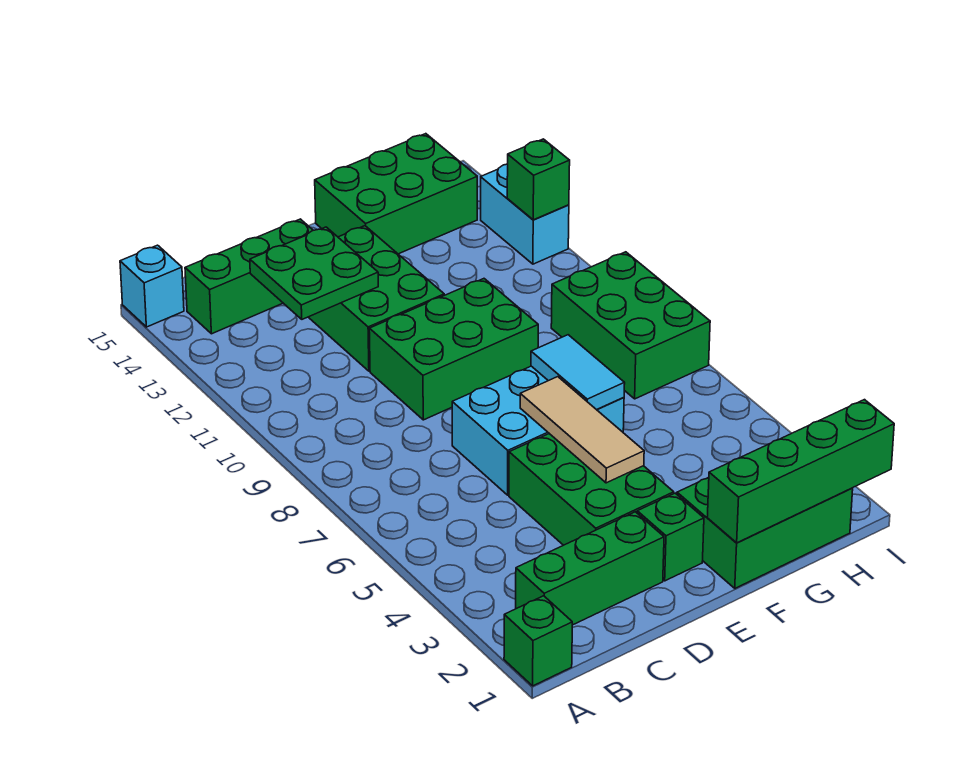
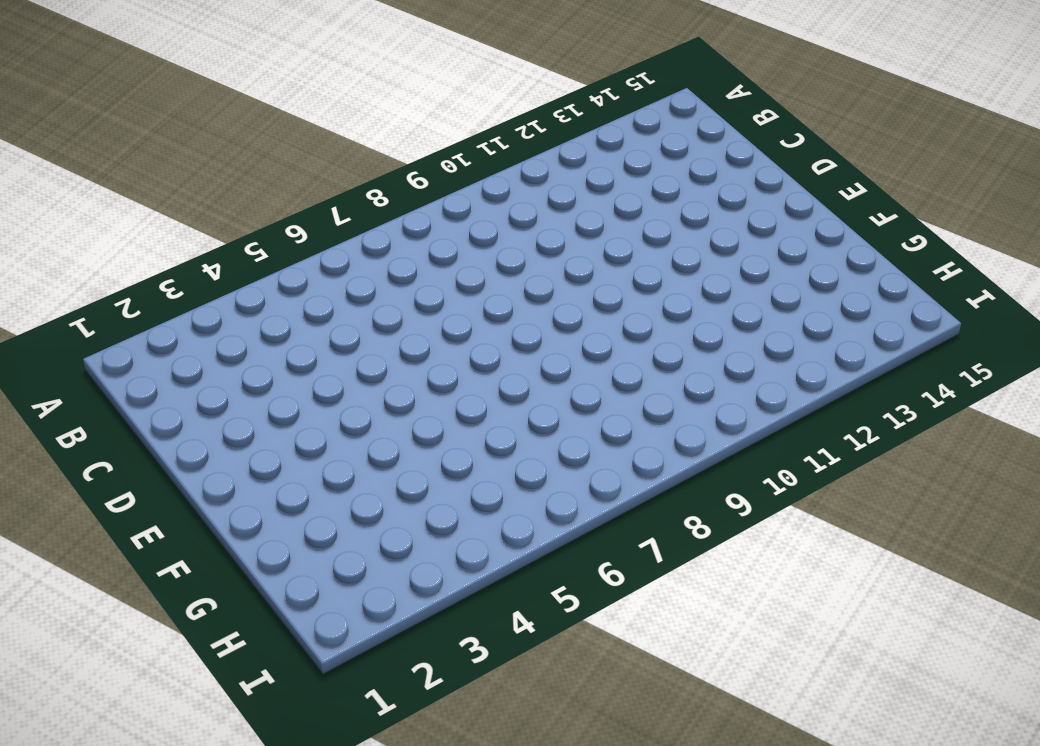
none -> green brick A1 level 1
none -> cyan brick A15 level 1
none -> green brick B2:D2 level 1

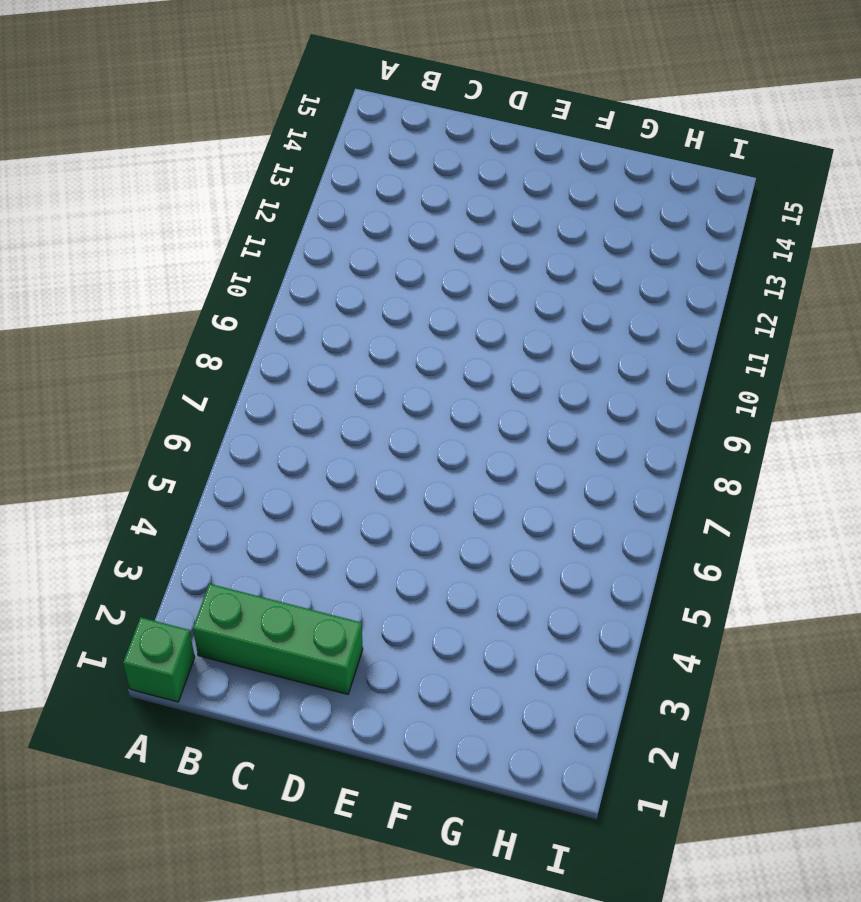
none -> cyan brick A15 level 1
none -> green brick B14:D14 level 1
none -> green brick D3:E5 level 1

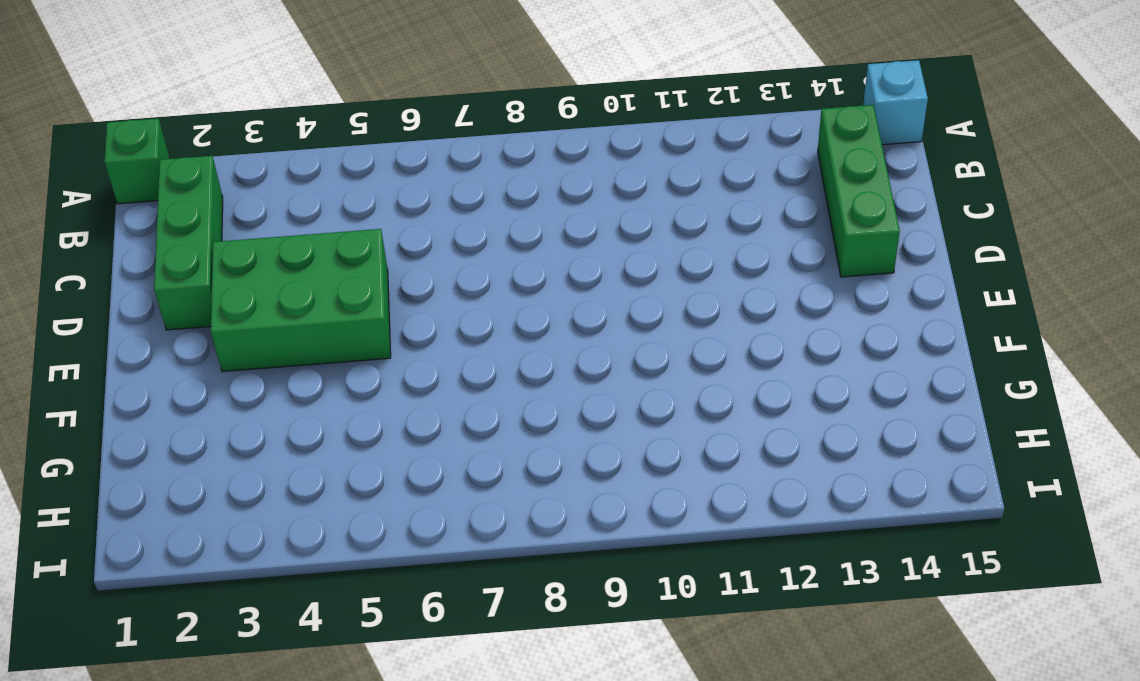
none -> cyan brick D6:F7 level 1
none -> green brick D9:F10 level 1
none -> green brick D11:E13 level 1

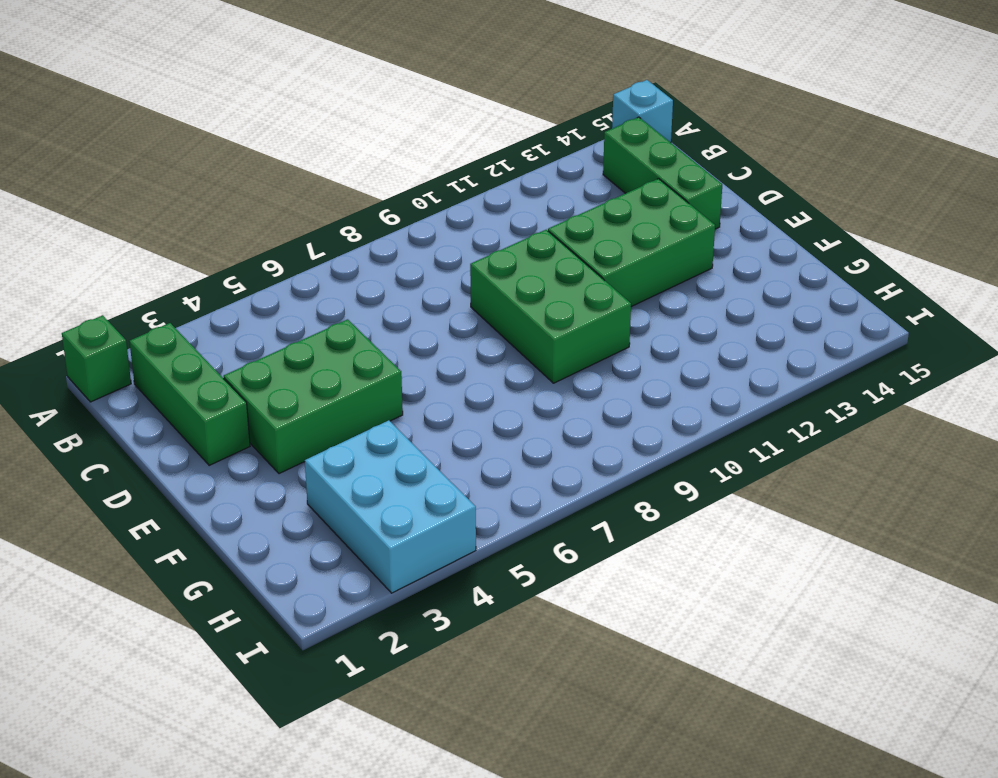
cyan brick G3:I4 level 1 -> cyan brick D6:F7 level 1
none -> green brick E2 level 1
none -> green brick F1:H2 level 1
none -> green brick F14:H15 level 1

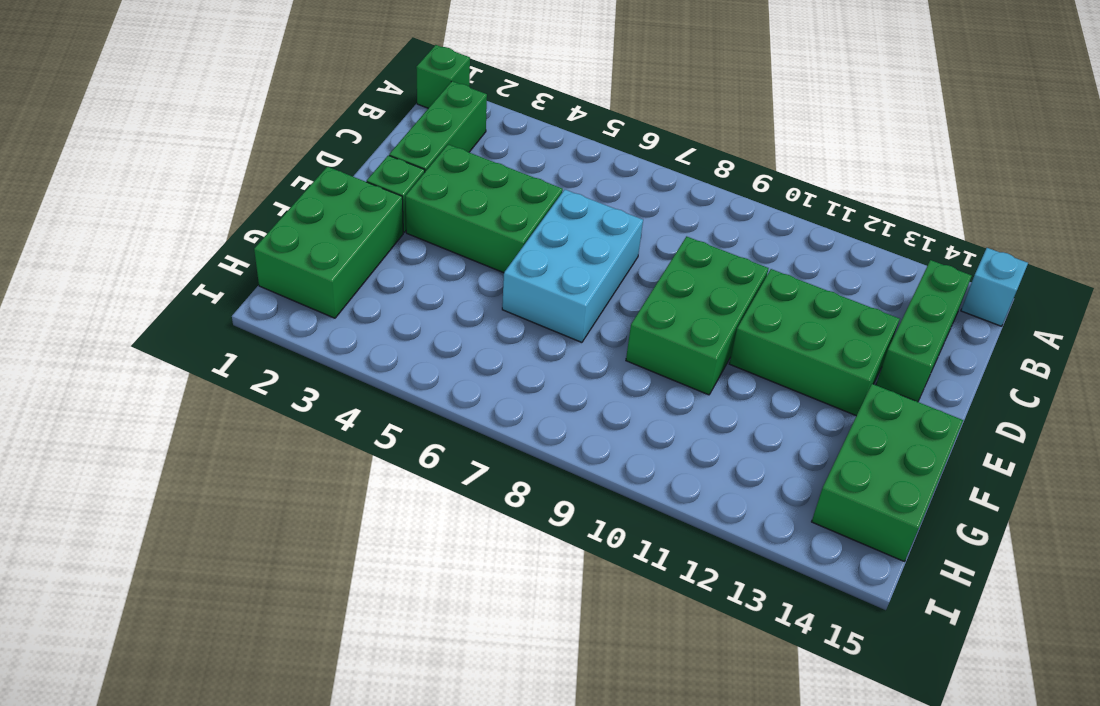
none -> green brick H7:I9 level 1
none -> cyan brick I12:I13 level 1
none -> green plate C12:D13 level 2

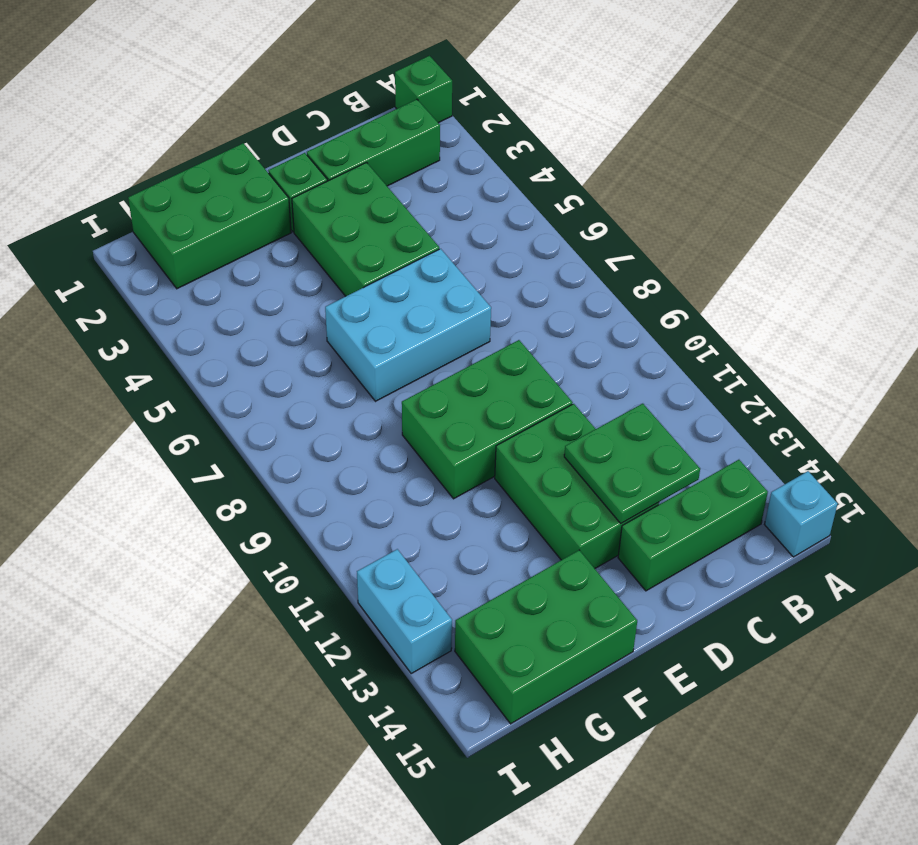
none -> green brick H7:I9 level 1
none -> tan tile E4:E6 level 2
none -> green brick F1:I1 level 2

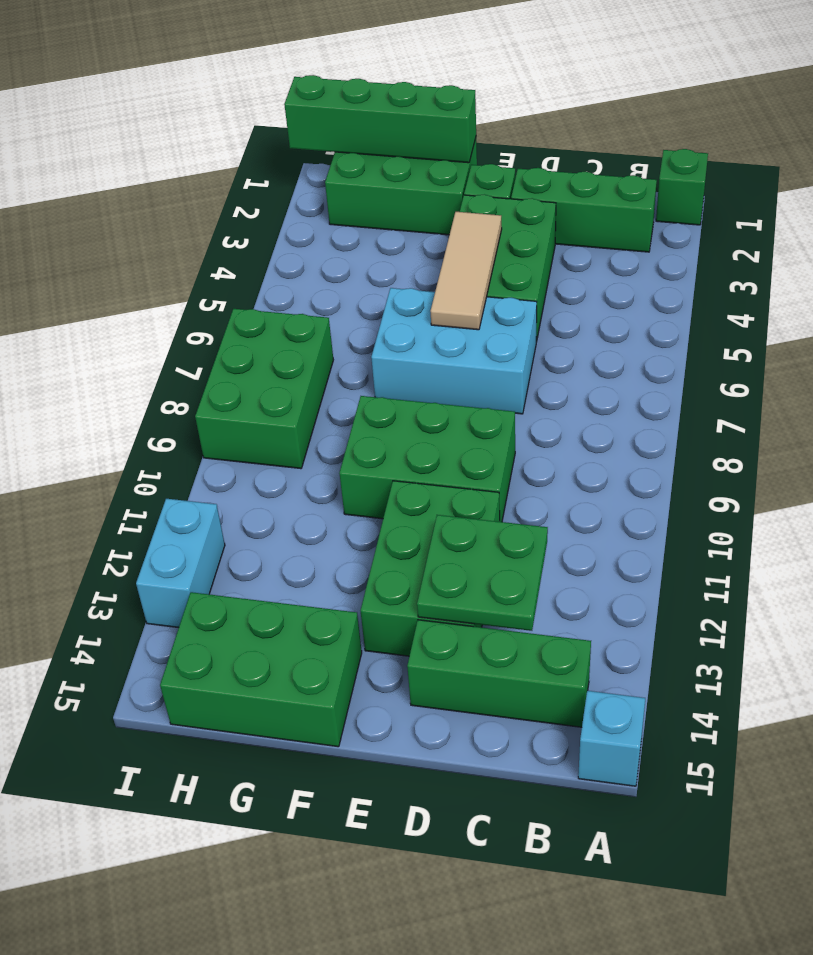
none -> cyan tile F6:F7 level 2
none -> green brick I12 level 2

